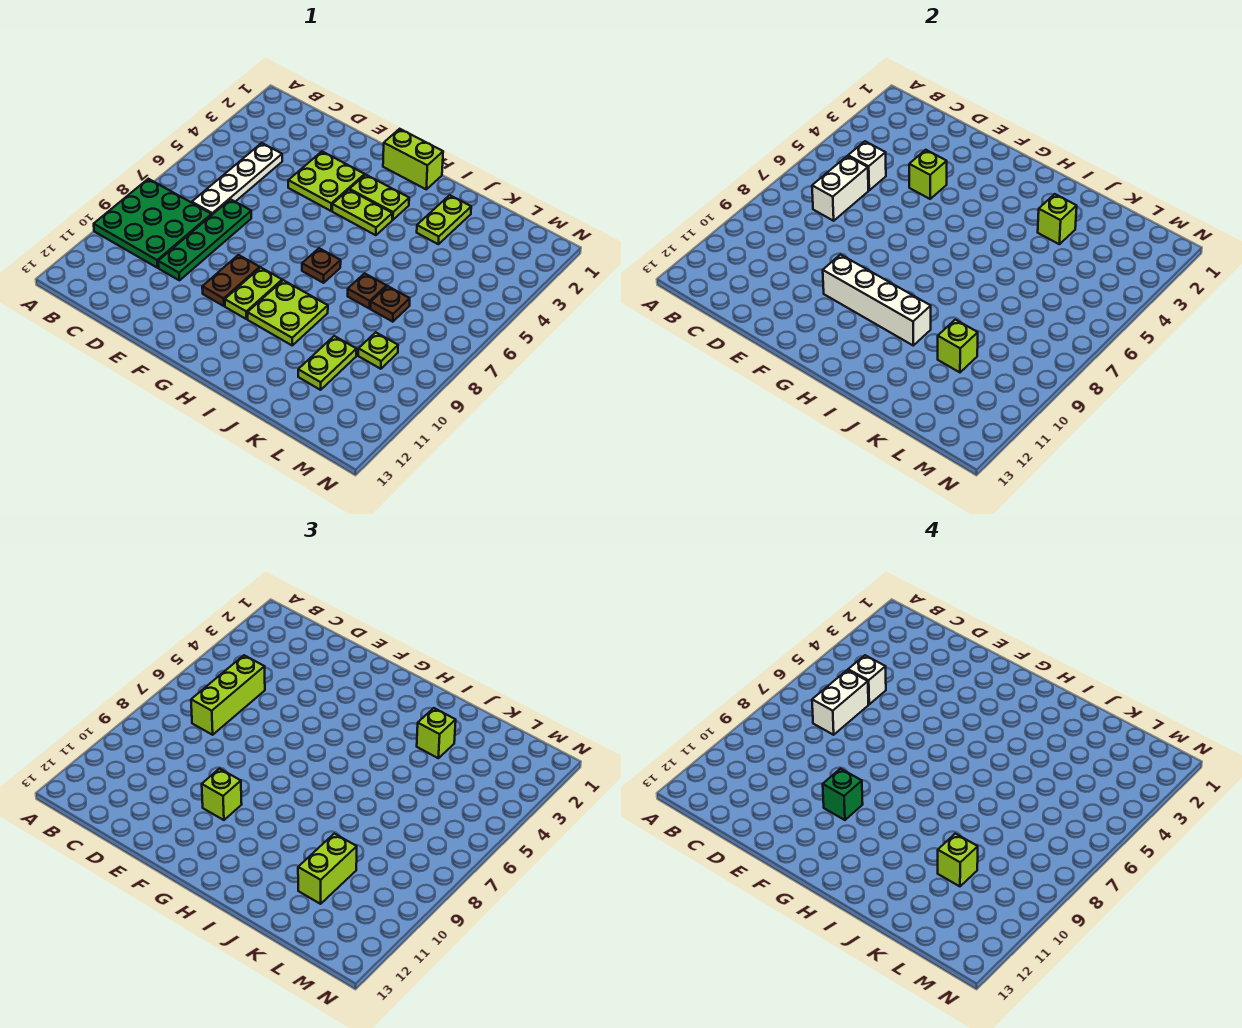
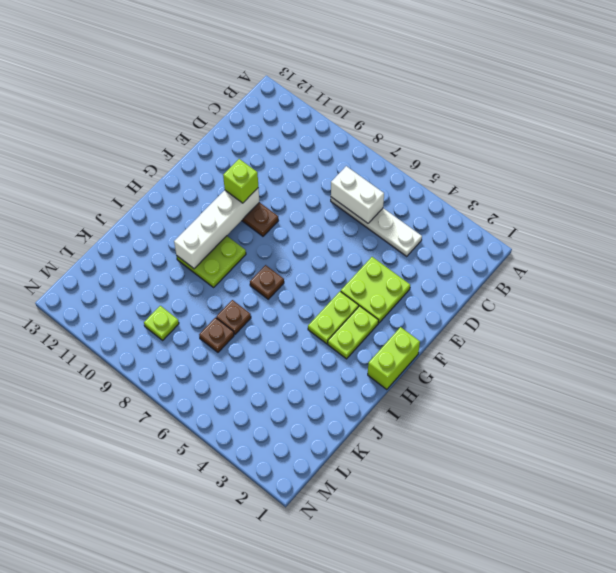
none -> green plate A8:C10 level 1
none -> green plate D7:D10 level 1
none -> lime plate G9:G10 level 1
none -> lime plate J2:J3 level 1

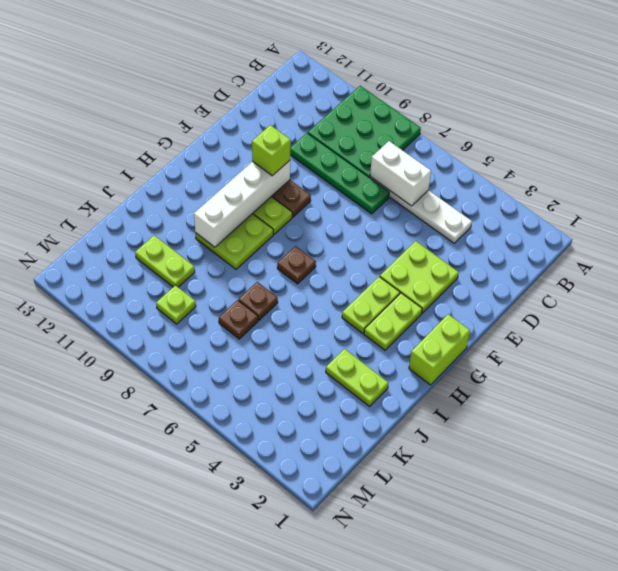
none -> white brick C5 level 2
none -> lime brick E4 level 2
none -> lime brick J3 level 2
none -> lime brick K10 level 2

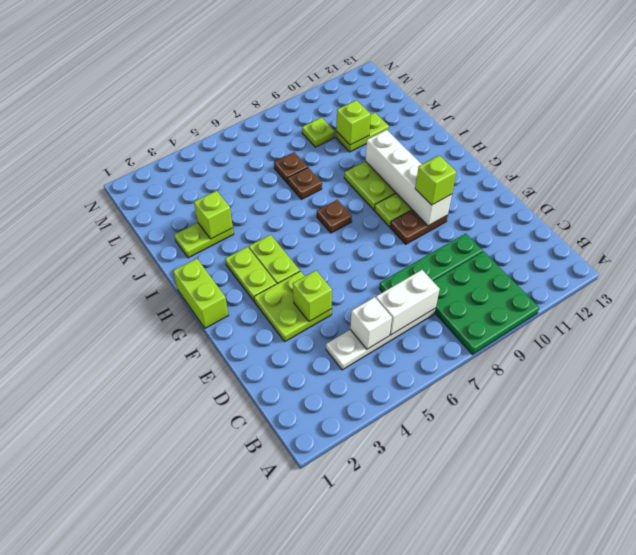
none -> lime brick C5:C7 level 3
none -> lime brick J3 level 3
none -> lime brick K10:K11 level 3
none -> white brick C5 level 4

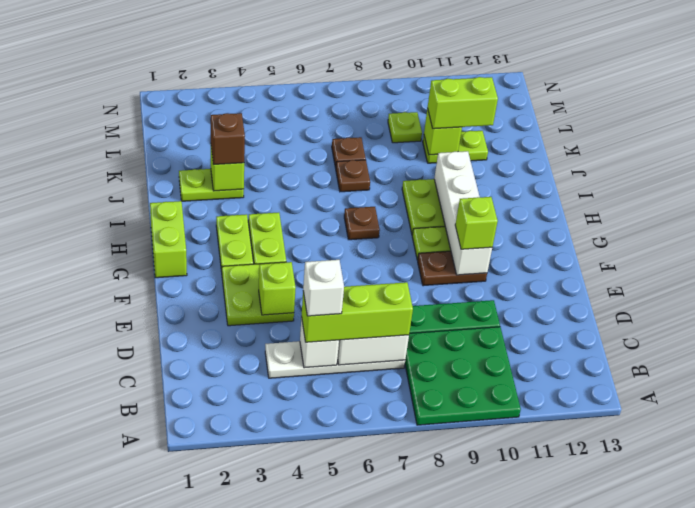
brown brick J3 level 3 -> lime brick J3 level 3
none -> white brick C6:C7 level 4
none -> green brick F10 level 4
none -> lime brick K10 level 4

